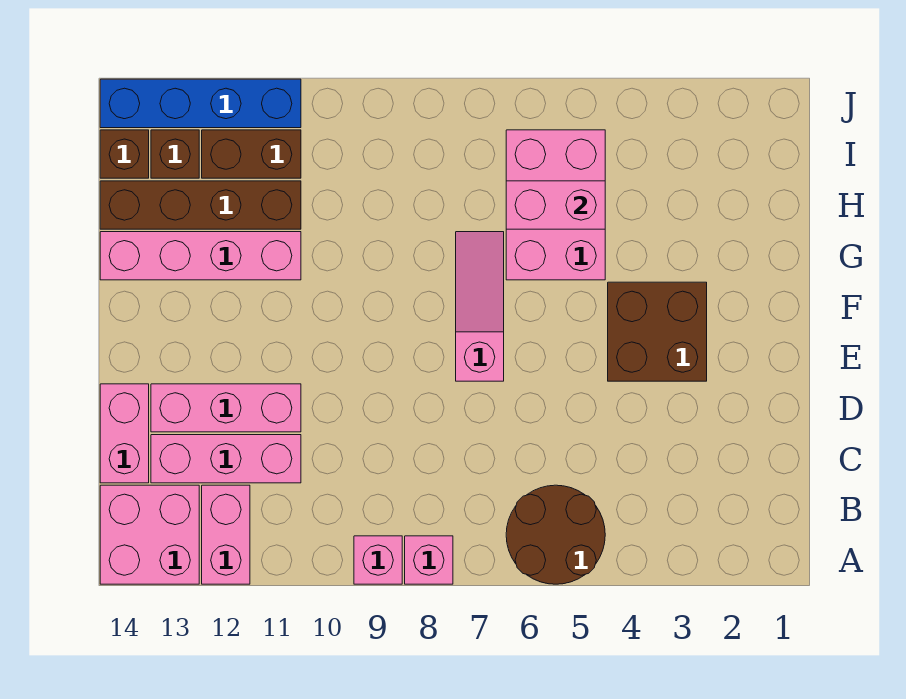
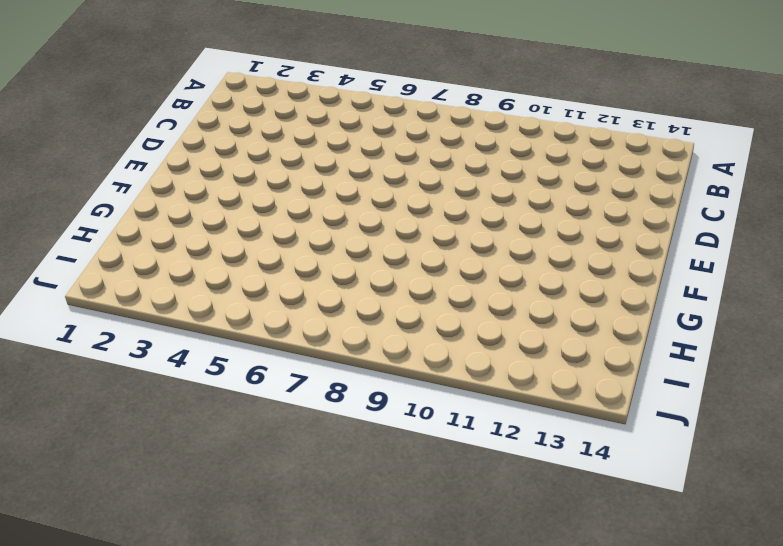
none -> brown round brick A5:B6 level 1
none -> pink brick A8 level 1
none -> pink brick A9 level 1

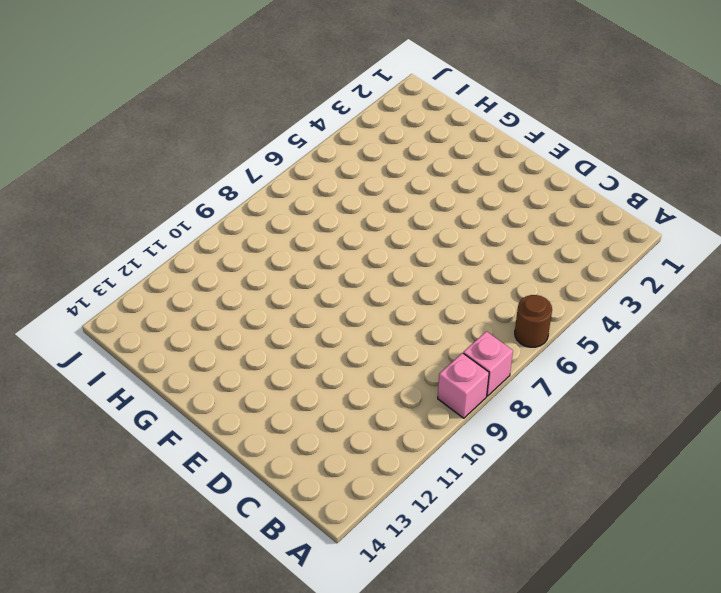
brown round brick A6 level 1 -> brown round brick A5:B6 level 1
none -> pink brick A12:B12 level 1
none -> pink brick A13:B14 level 1
none -> pink brick C11:C13 level 1

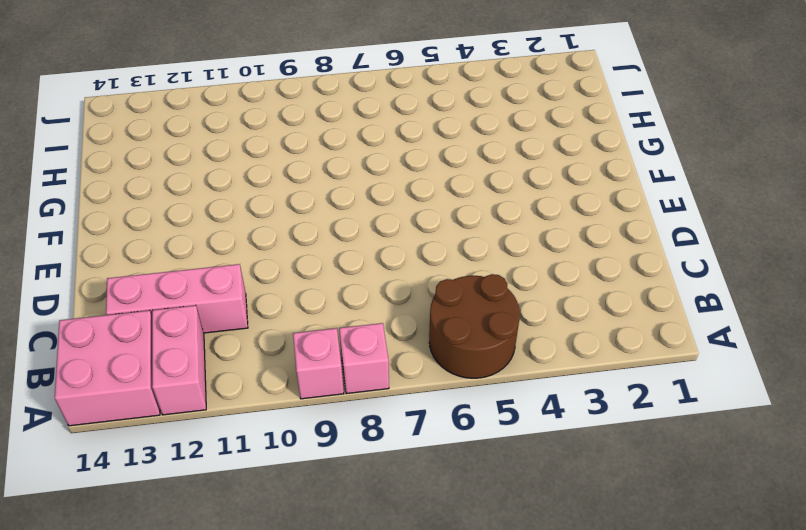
none -> pink brick C14:D14 level 1
none -> pink brick D11:D13 level 1
none -> brown brick E3:F4 level 1

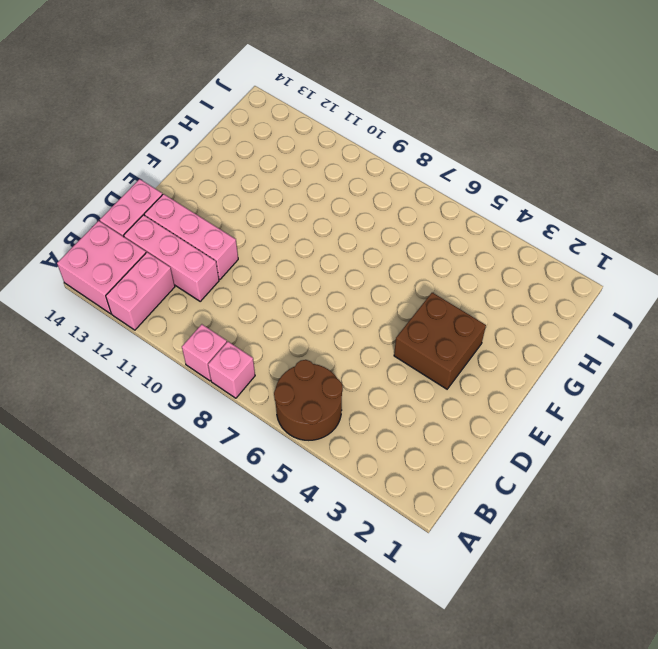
none -> pink slope E7:G7 level 1 top E
none -> pink brick G5:I6 level 1
none -> pink brick G11:G14 level 1

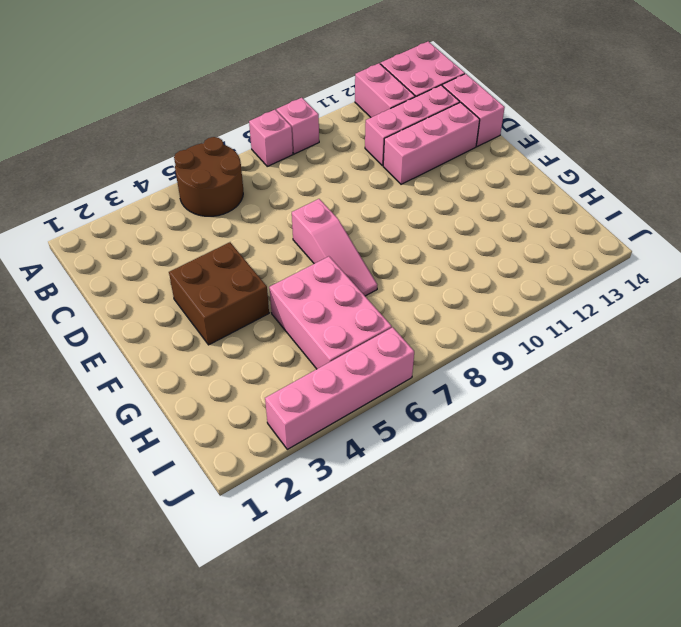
pink brick J3:J6 level 1 -> pink brick G11:G14 level 1
none -> brown brick H11:H14 level 1
none -> brown brick I11:I12 level 1
none -> brown brick I13 level 1

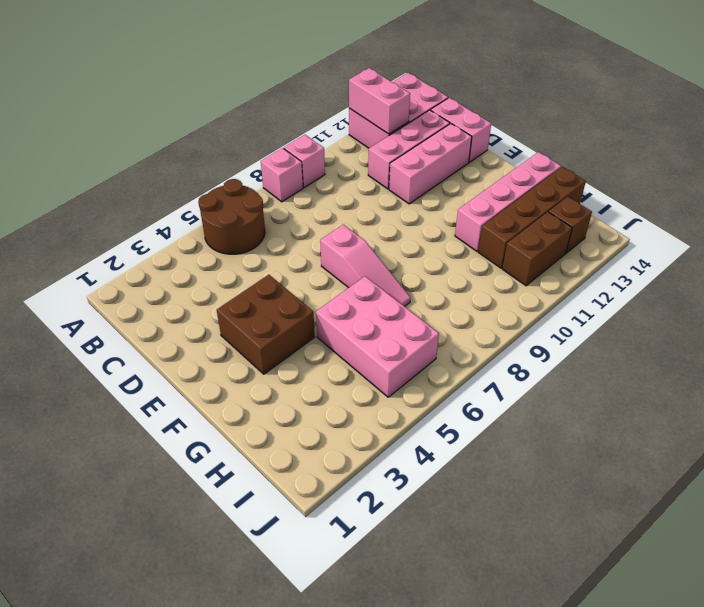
pink brick A12:B12 level 2 -> pink brick H5:H6 level 2
none -> brown brick I14 level 1
none -> blue brick J11:J14 level 1

